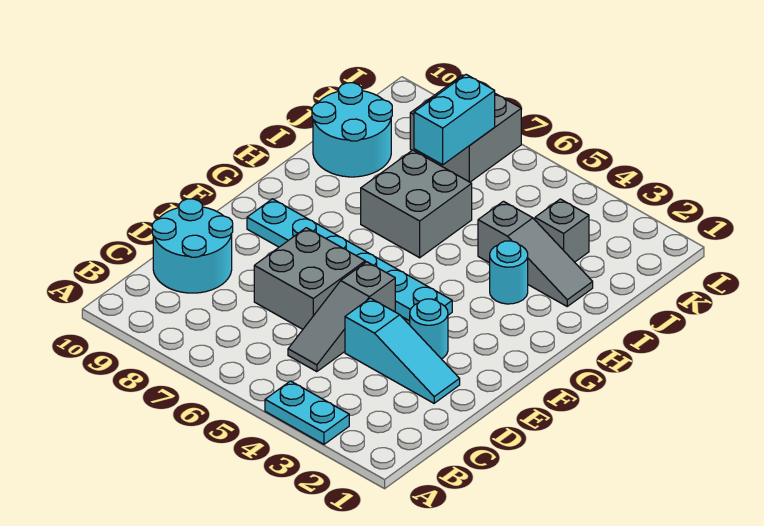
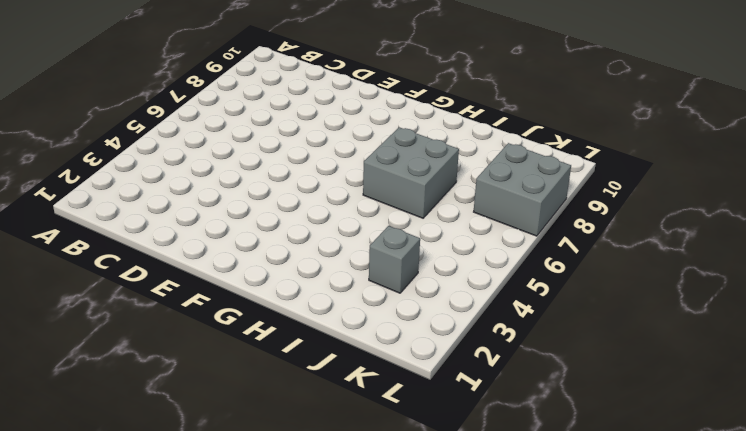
none -> cyan plate A3:A4 level 1
none -> grey slope C5:E5 level 1 top E
none -> cyan round brick C9:D10 level 1

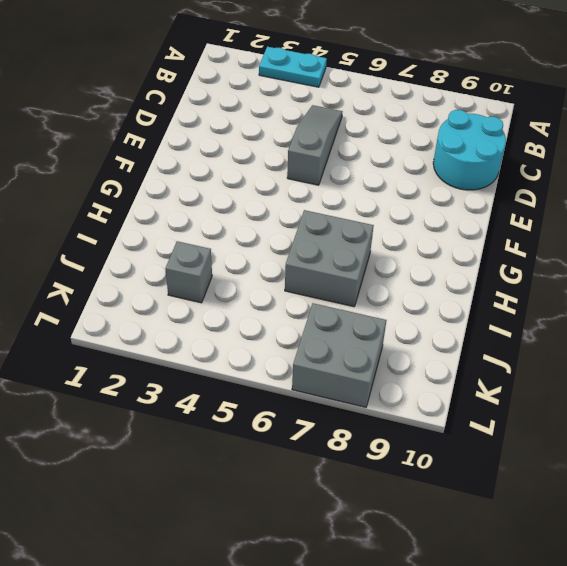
none -> cyan slope D2:D4 level 1 top 4
none -> grey brick D6:E7 level 1
none -> cyan round brick E3 level 1

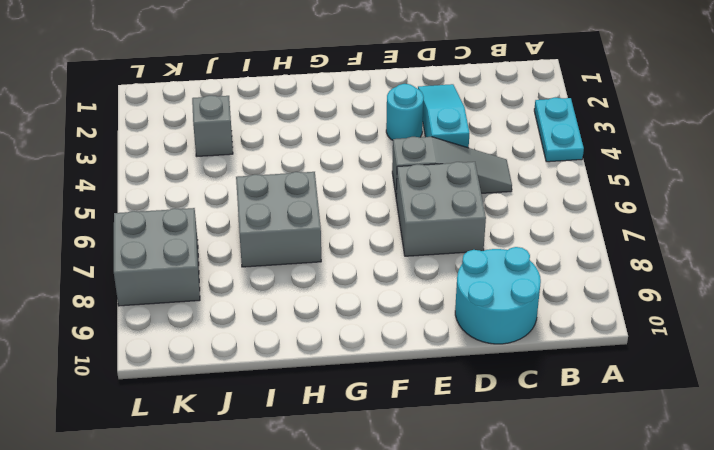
none -> cyan plate F4:F9 level 1
none -> cyan round brick H3 level 1
none -> grey slope I2:I4 level 1 top 4

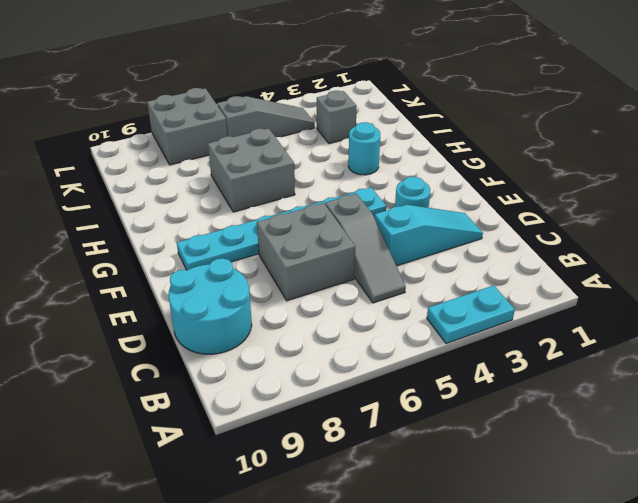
grey slope K4:K6 level 1 top 6 -> grey slope I2:I4 level 1 top 4
none -> cyan round brick I9:J10 level 1
none -> cyan brick J7:K7 level 2

